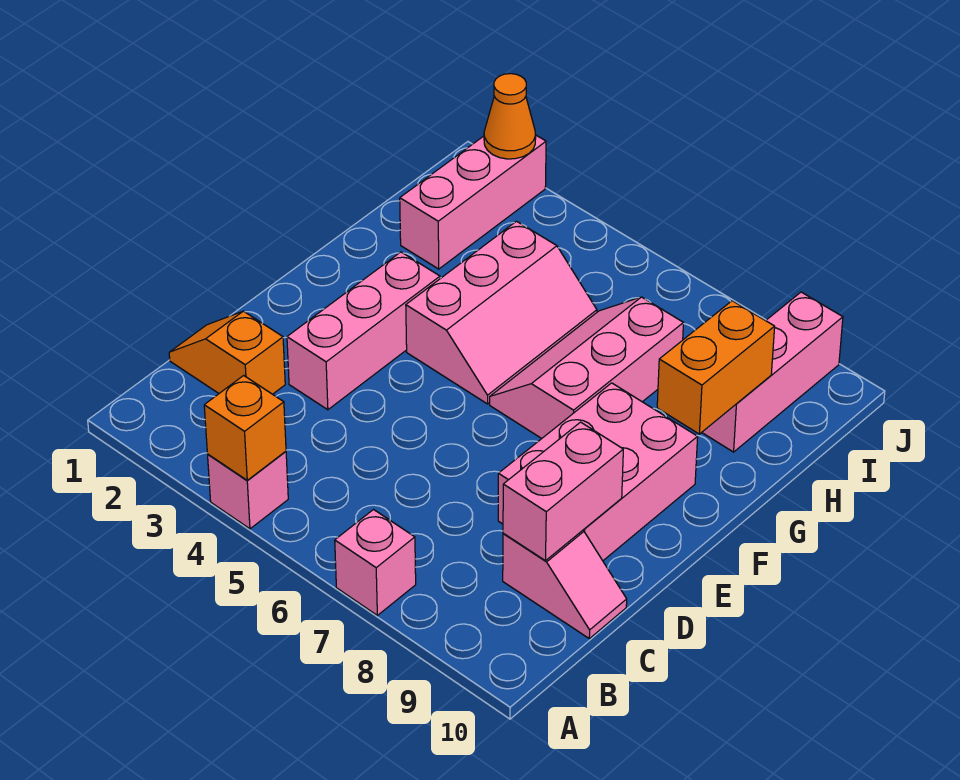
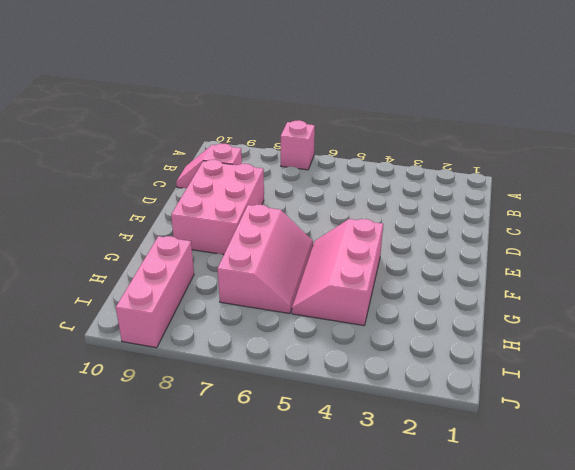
none -> pink brick A4 level 1
none -> orange slope C1:C2 level 1 top 2
none -> pink brick D3:F3 level 1

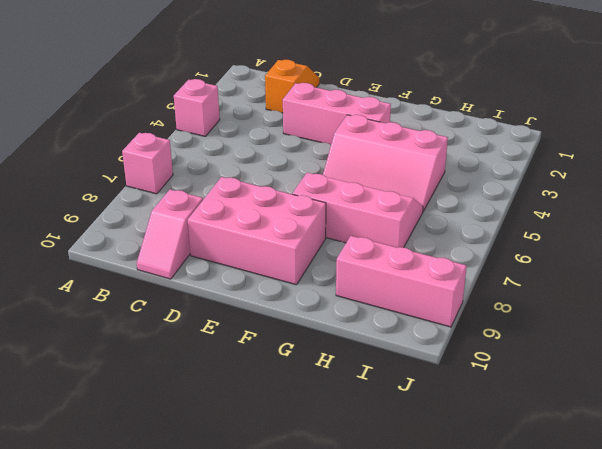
none -> pink brick H2:J2 level 1
none -> orange brick A4 level 2
none -> pink brick C9:D9 level 2

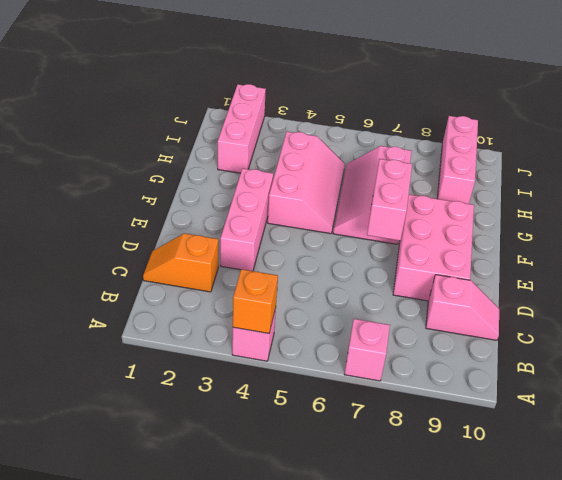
pink brick E7:F7 level 2 -> pink brick C9:D9 level 2
none -> orange brick G9:H9 level 2
none -> orange cone J2 level 2

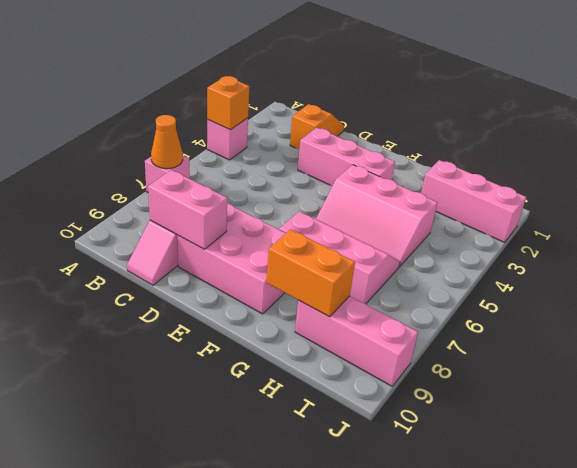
orange cone A7 level 2 -> orange cone J2 level 2

